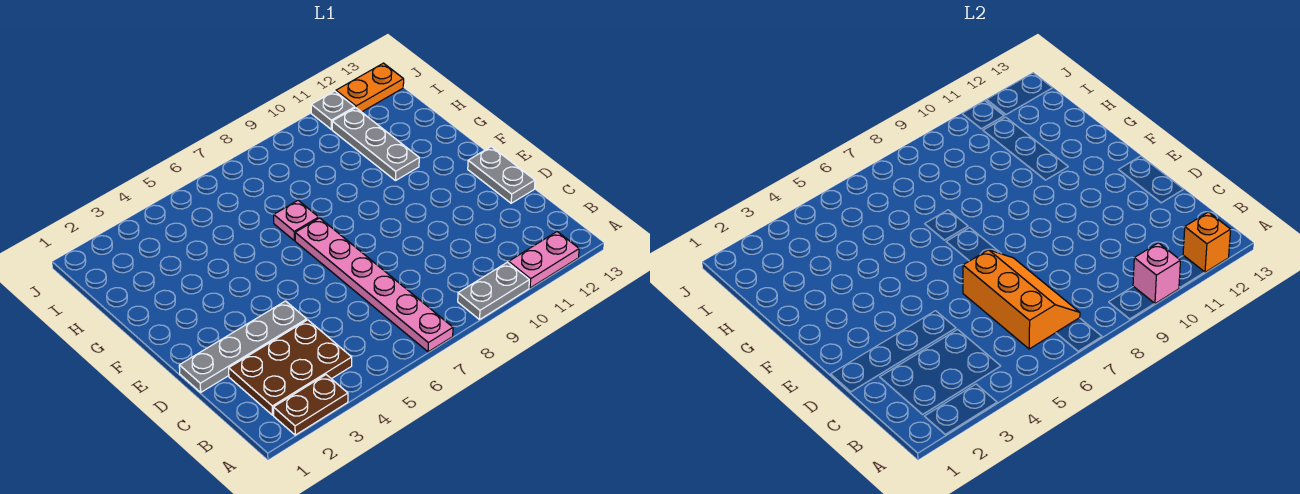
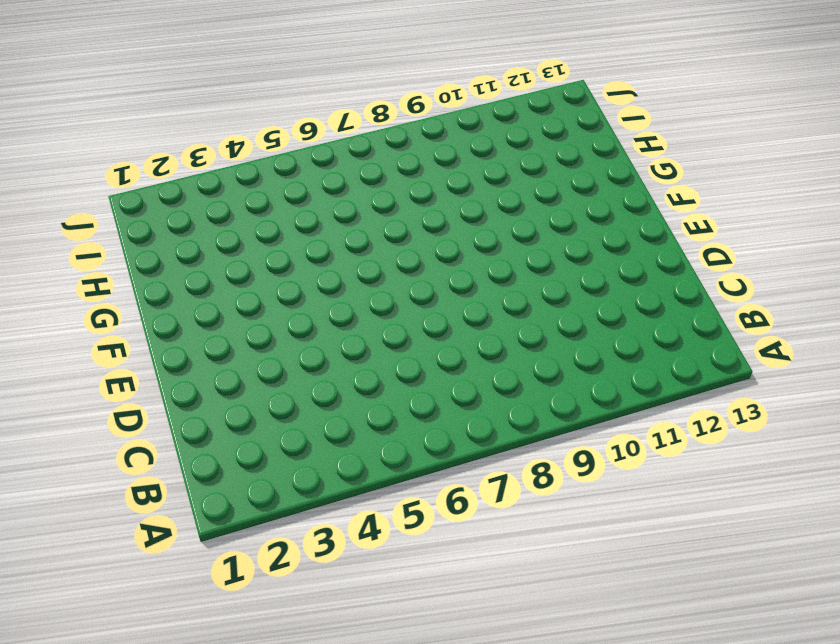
none -> brown plate A2:A3 level 1
none -> pink plate A7:F7 level 1
none -> grey plate A9:A10 level 1

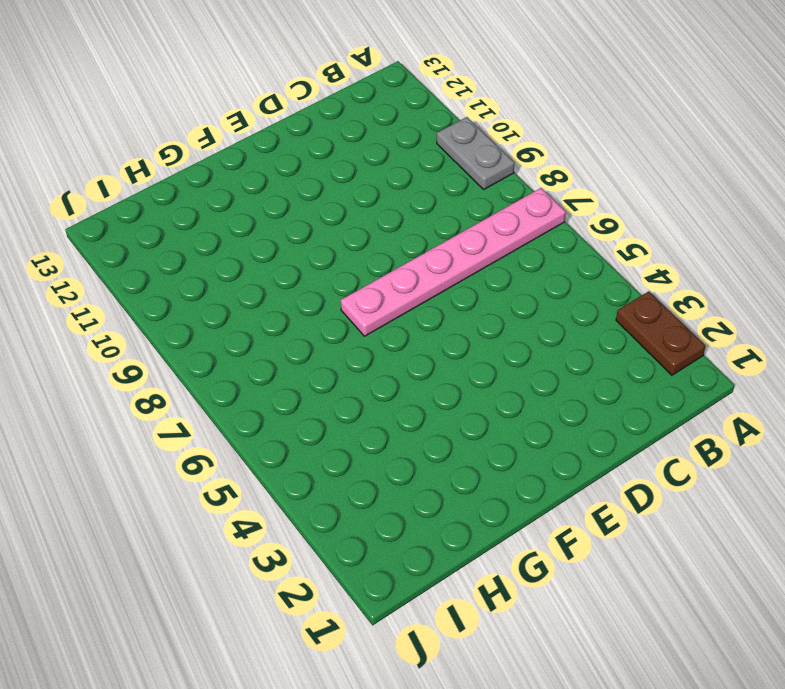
none -> pink plate A11:A12 level 1
none -> brown plate B2:C4 level 1
none -> grey plate D1:D4 level 1

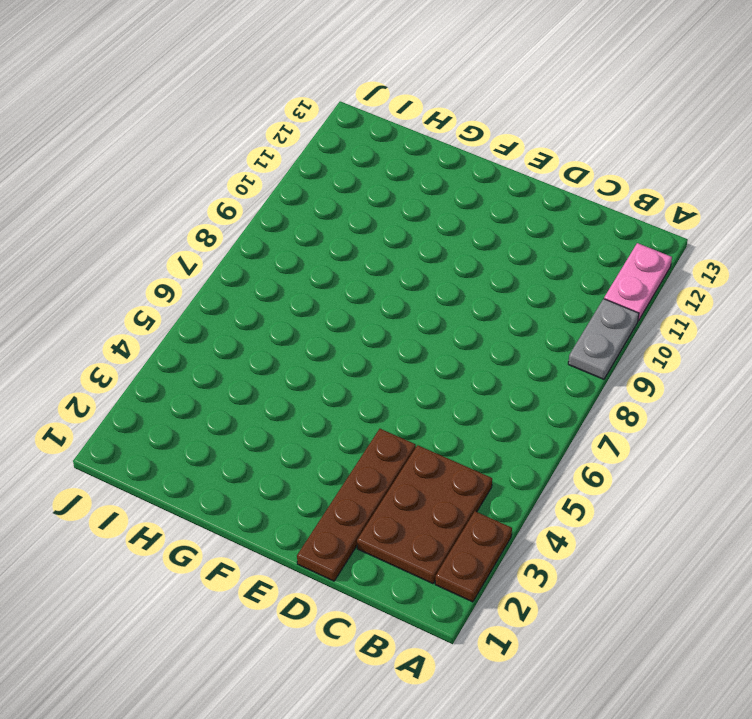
brown plate D1:D4 level 1 -> grey plate D1:D4 level 1
none -> pink plate A7:F7 level 1
none -> grey plate D13:E13 level 1
none -> pink plate G7 level 1

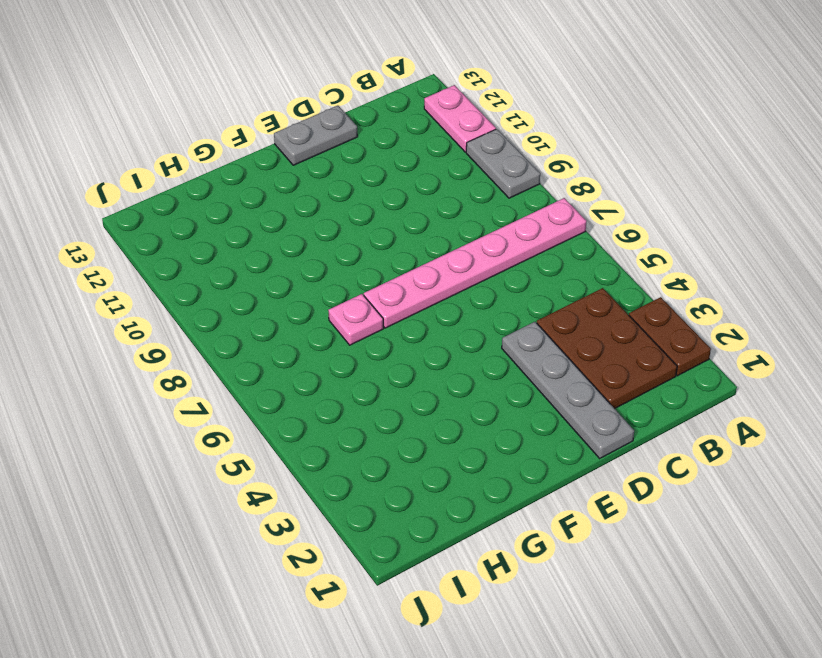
none -> grey plate G11:I11 level 1
none -> grey plate J11 level 1
none -> orange plate J12:J13 level 1

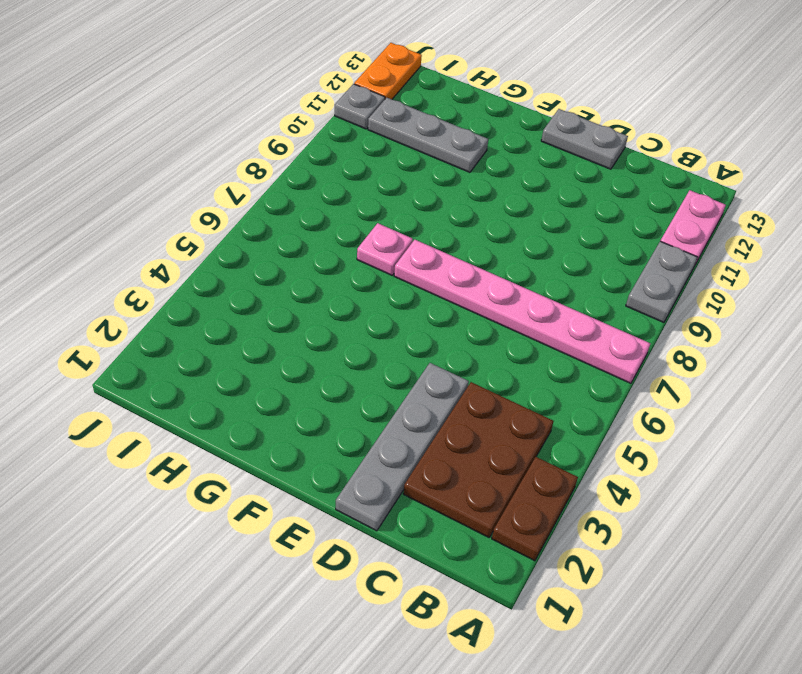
none -> pink brick A10 level 2
none -> orange brick A12 level 2
none -> orange slope B6:D7 level 2 top 6

